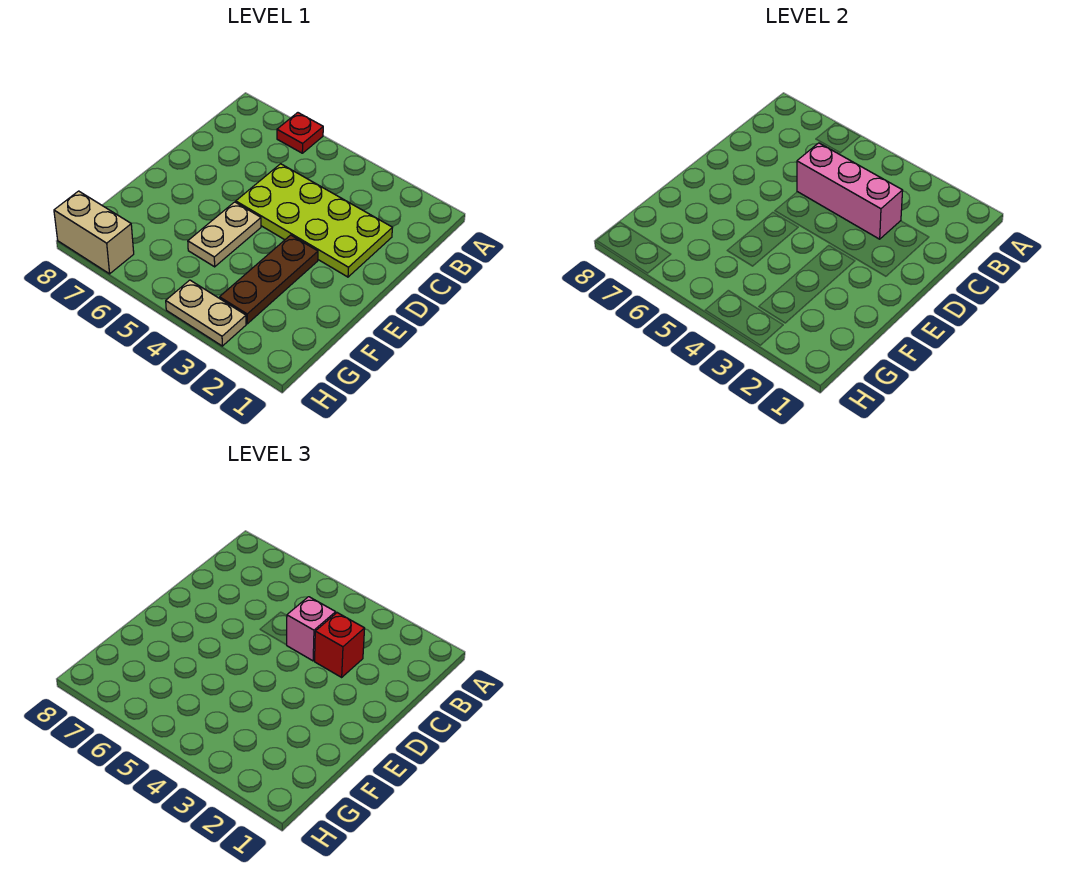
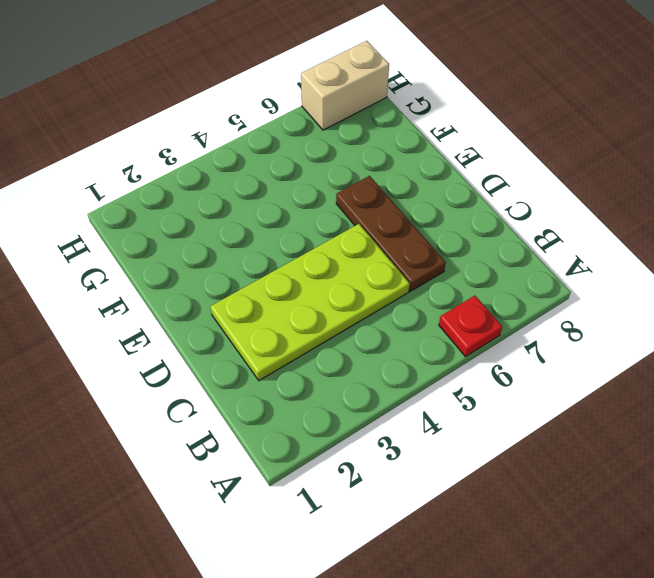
brown plate C6:E6 level 1 -> brown plate E3:G3 level 1
none -> tan plate E5:F5 level 1
none -> tan plate H3:H4 level 1

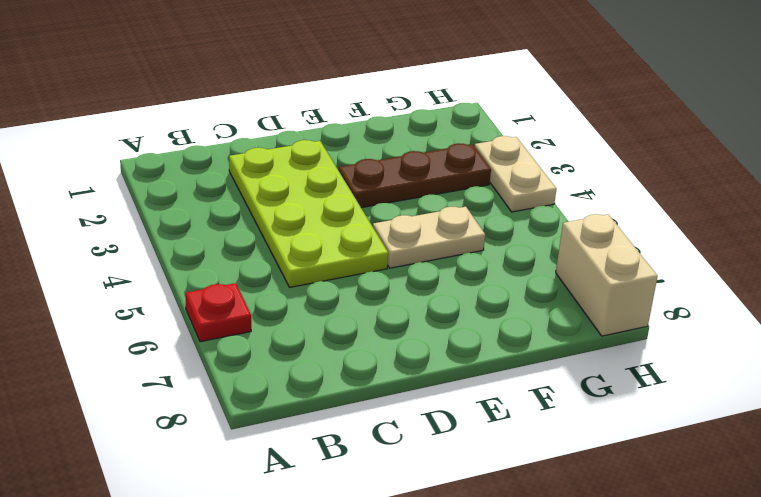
none -> pink brick C3:C5 level 2
none -> red brick C3 level 3

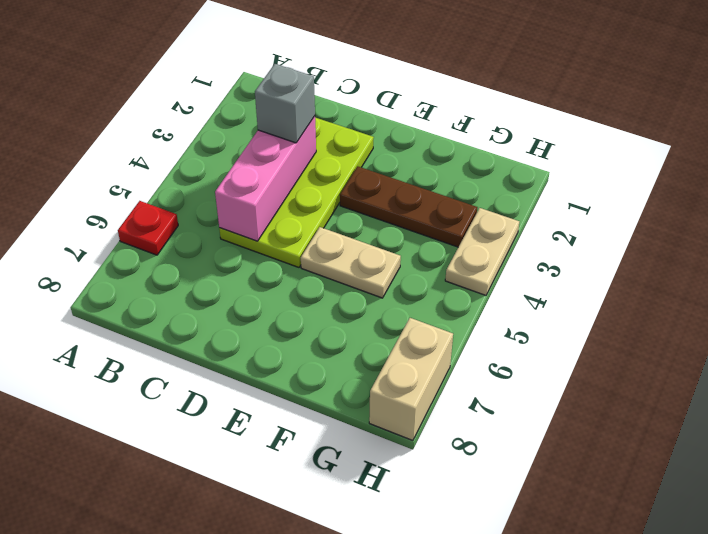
grey brick C3 level 3 -> red brick C3 level 3
none -> pink brick C4 level 3

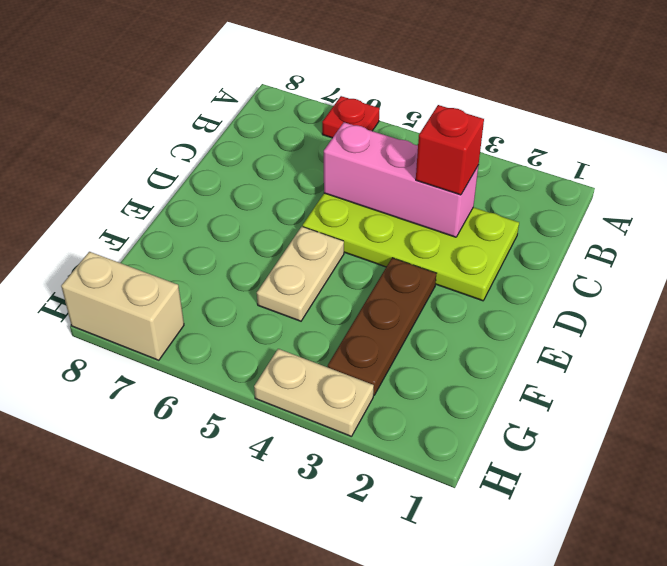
none -> pink brick C4 level 3

